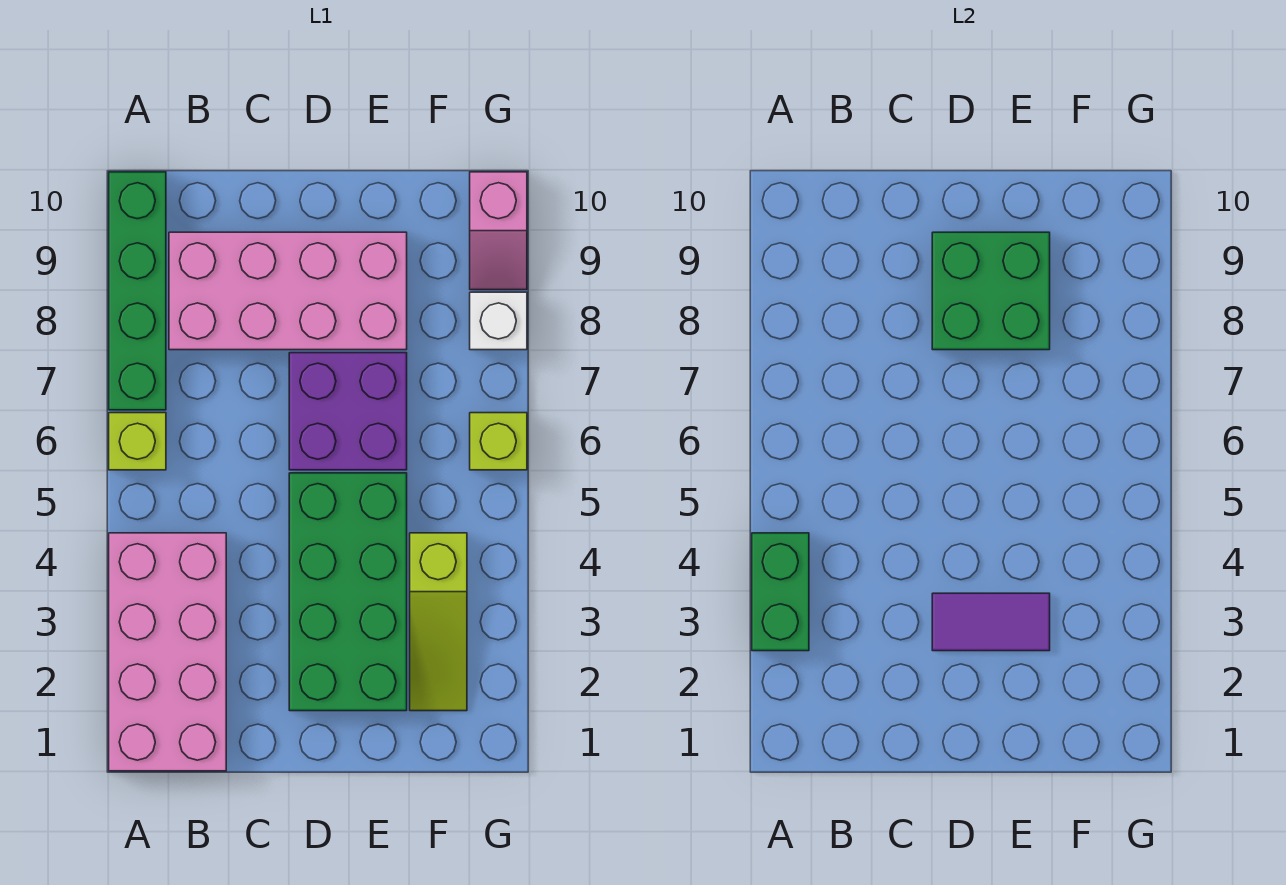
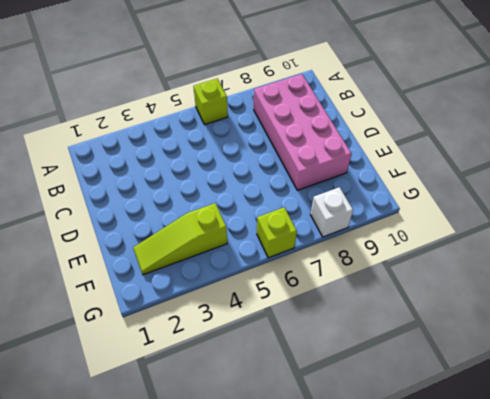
none -> pink brick A1:B4 level 1
none -> green brick A7:A10 level 1
none -> green brick D2:E5 level 1

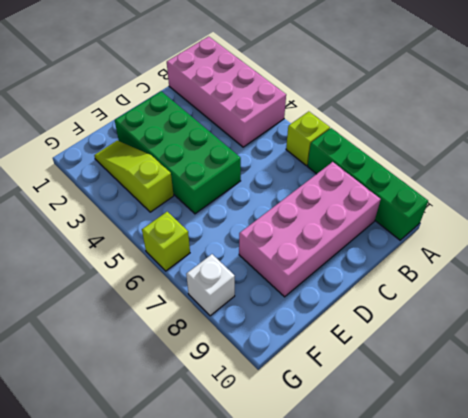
none -> purple brick D6:E7 level 1
none -> pink slope G9:G10 level 1 top 10
none -> green brick A3:A4 level 2

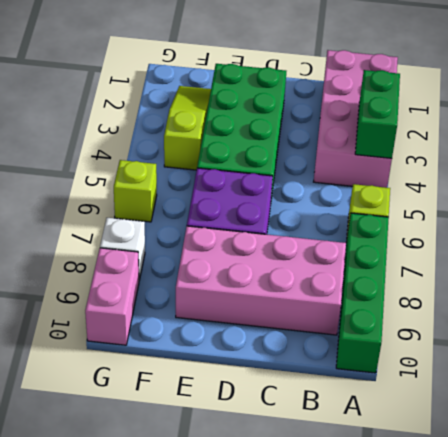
pink brick G9:G10 level 1 -> pink slope G9:G10 level 1 top 10
none -> purple tile D3:E3 level 2
none -> green brick D8:E9 level 2

